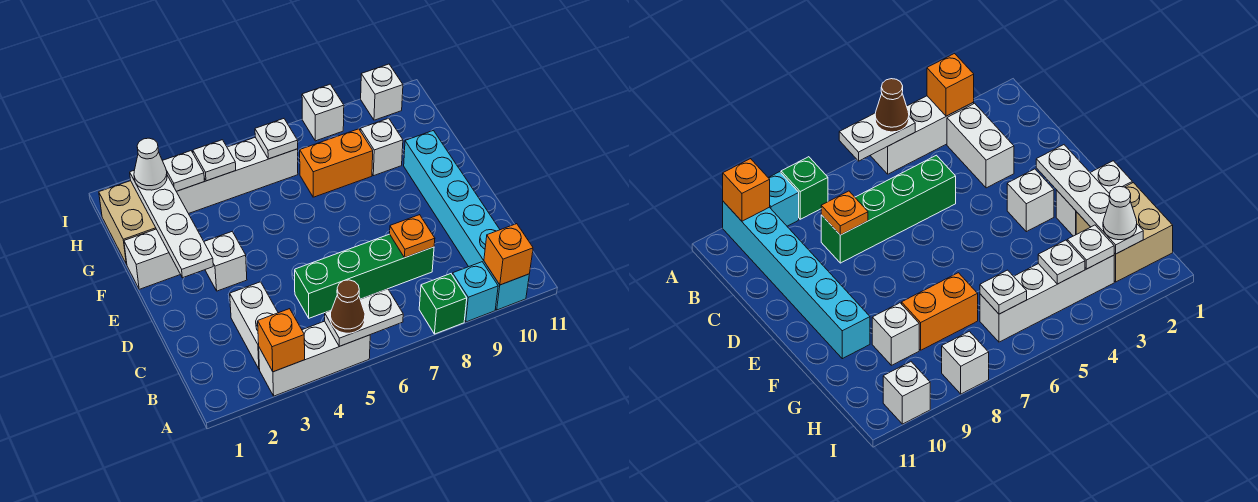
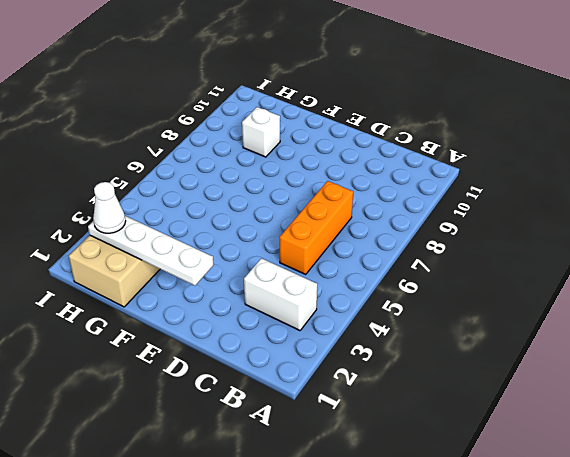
orange brick C5:C7 level 1 -> green brick C5:C8 level 1
none -> white brick A3:A5 level 1
none -> green brick A8 level 1
none -> cyan brick A9 level 1

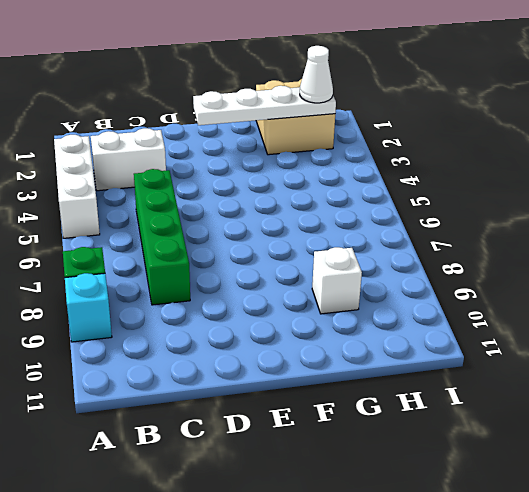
none -> cyan brick A10:F10 level 1
none -> white brick E3 level 1
none -> white brick F1:F2 level 1

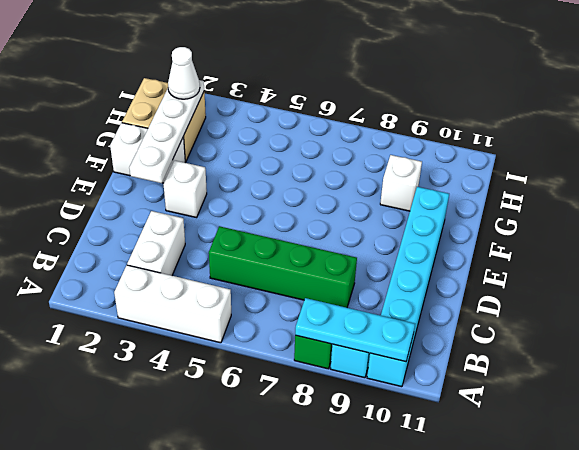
cyan plate A8:A10 level 2 -> orange brick A10 level 2
none -> orange brick G7:G8 level 1
none -> white brick H3:H6 level 1
none -> white brick I8 level 1

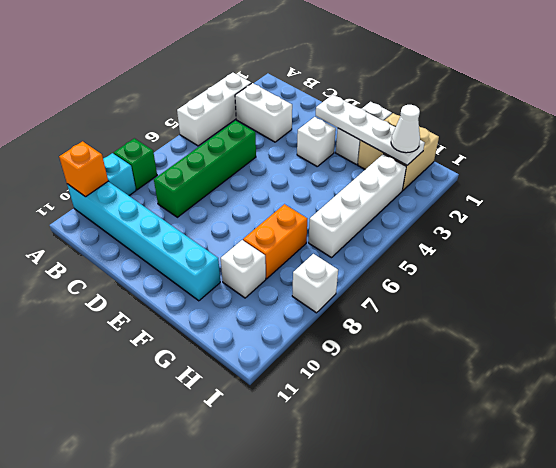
none -> white brick I10 level 1
none -> orange brick A3 level 2
none -> white plate A5:A6 level 2

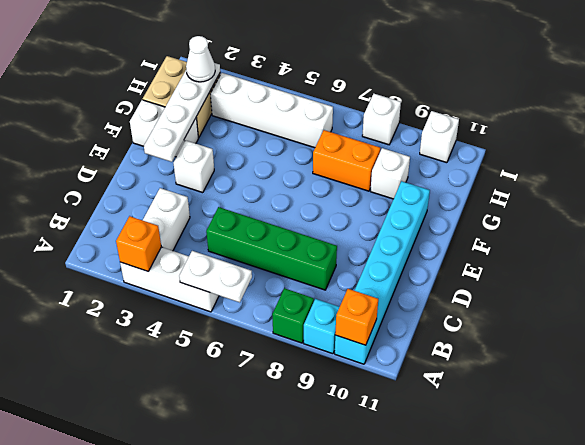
none -> orange plate C8 level 2
none -> white plate H3 level 2
none -> white plate H4 level 2

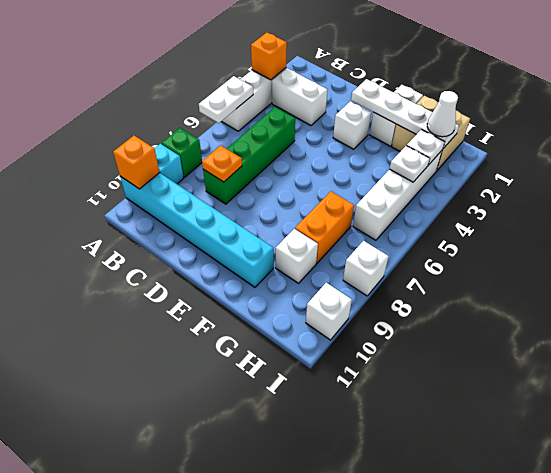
none -> white plate H6 level 2
none -> brown cone A5 level 3

